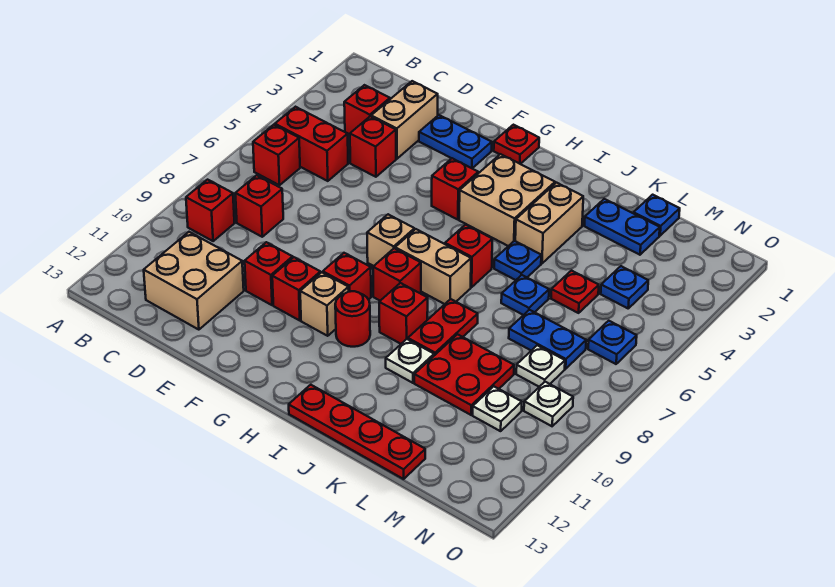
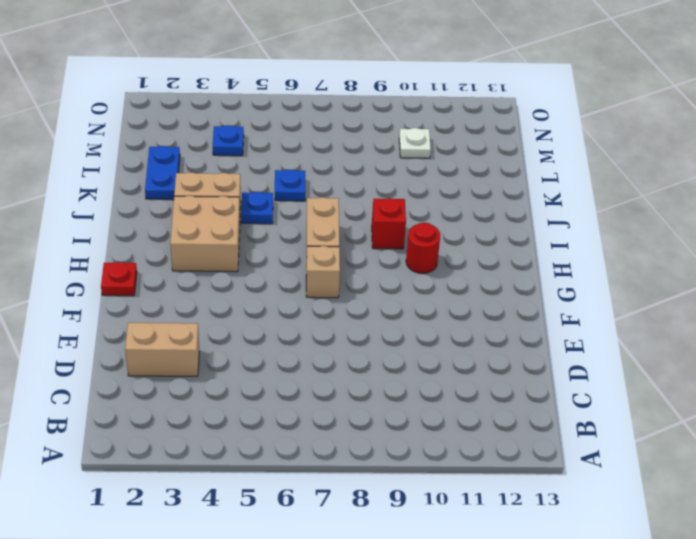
none -> red brick B5:C5 level 1
none -> red brick B6 level 1
none -> red brick B9 level 1
none -> red brick C3 level 1

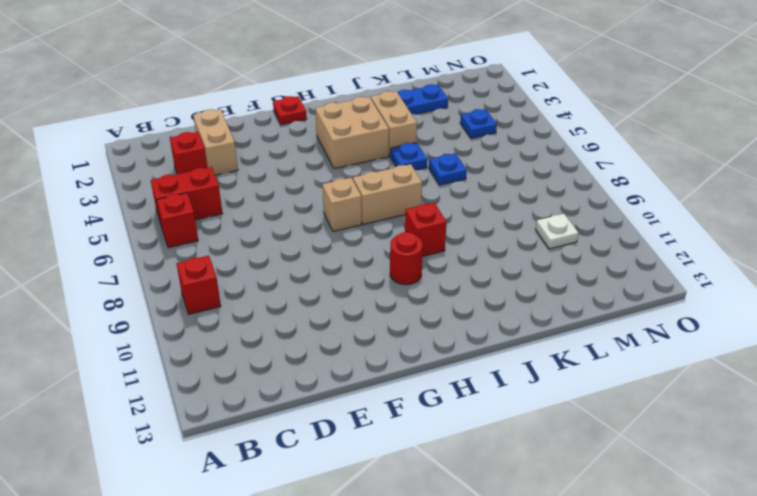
none -> red brick C8 level 1
none -> tan brick C11:D12 level 1
none -> red brick D4 level 1
none -> blue plate E2:F2 level 1

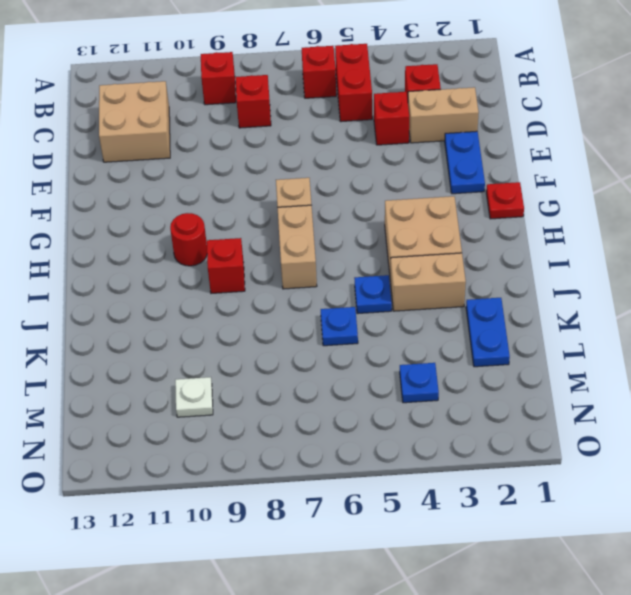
none -> red brick E10 level 1
none -> red brick F10 level 1
none -> red brick G4 level 1
none -> red brick G9 level 1

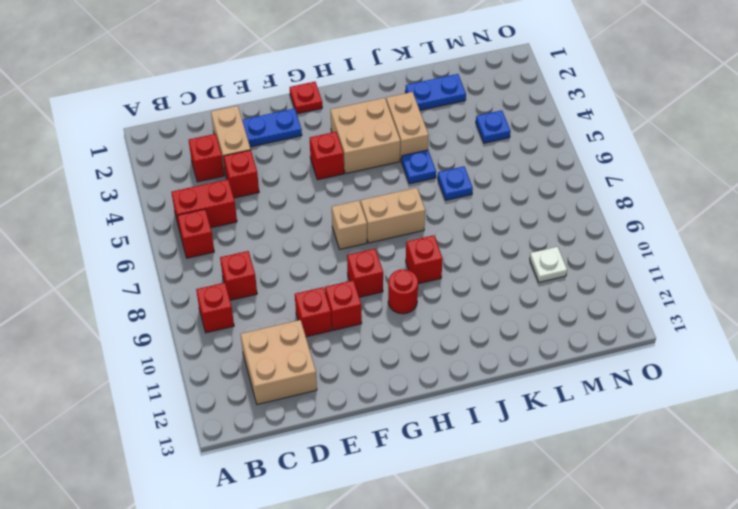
none -> tan brick G10 level 1
none -> red brick H8 level 1
none -> red brick I6 level 1
none -> red plate I13:L13 level 1

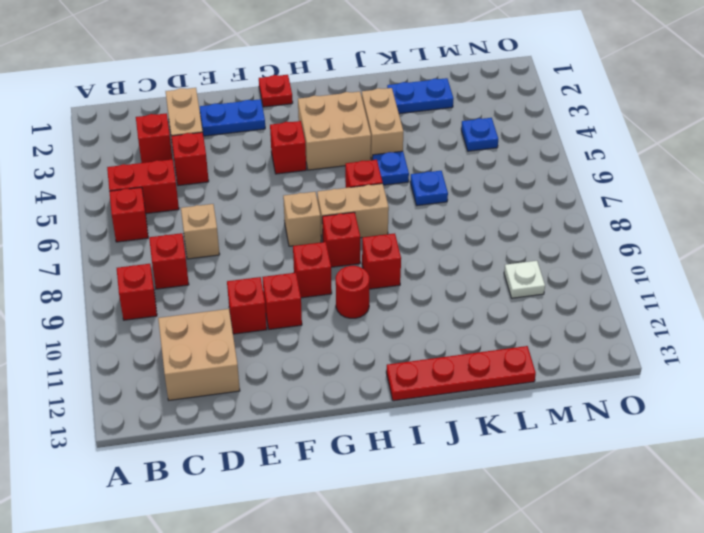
tan brick D7 level 1 -> tan brick G10 level 1
none -> red plate J8:J9 level 1
none -> white plate J10 level 1
none -> red plate K9:L10 level 1
none -> blue plate L1 level 1

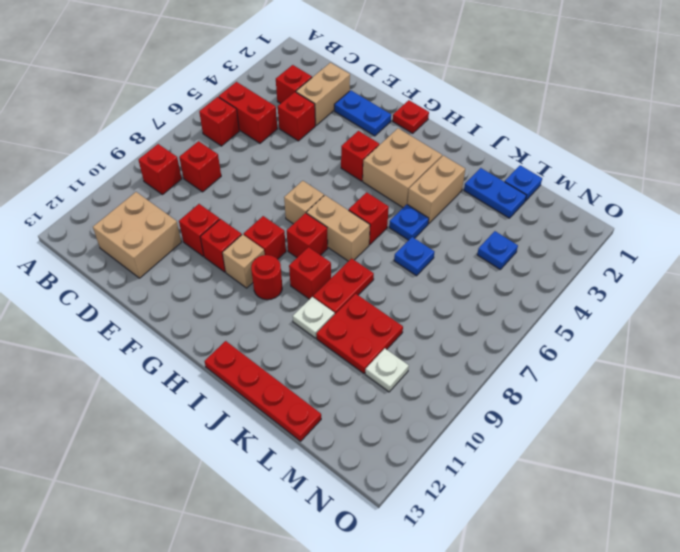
none -> red plate L5 level 1
none -> blue plate L7:M7 level 1
none -> white plate M8 level 1
none -> blue plate N6 level 1

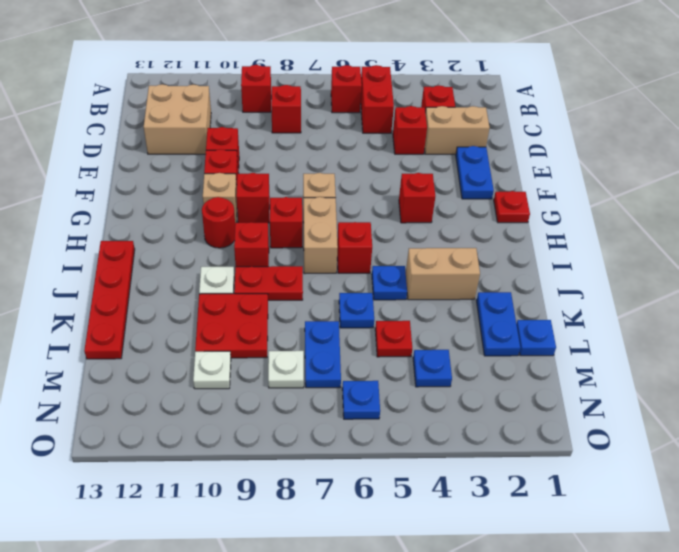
none -> tan brick H3:I4 level 1
none -> white plate N9 level 1

